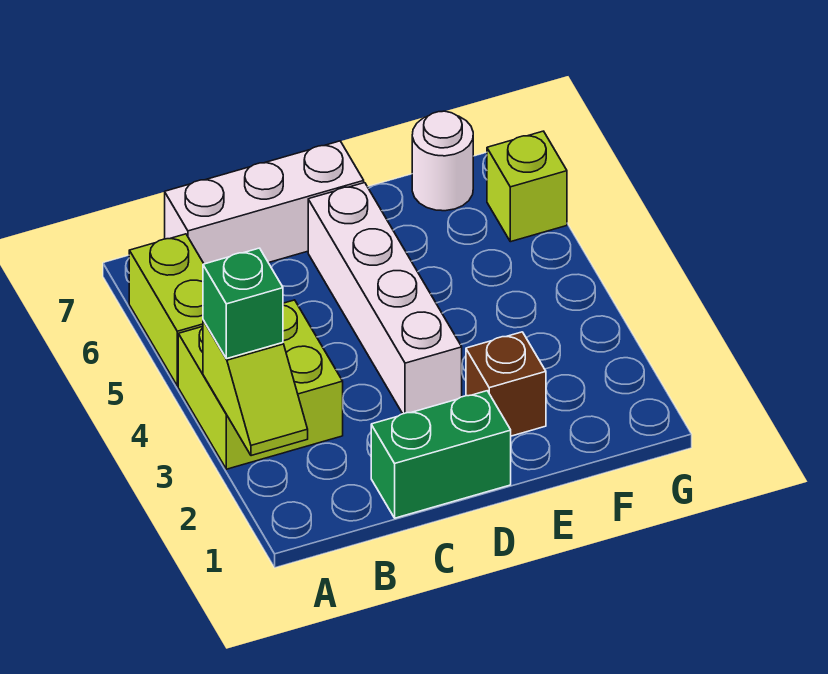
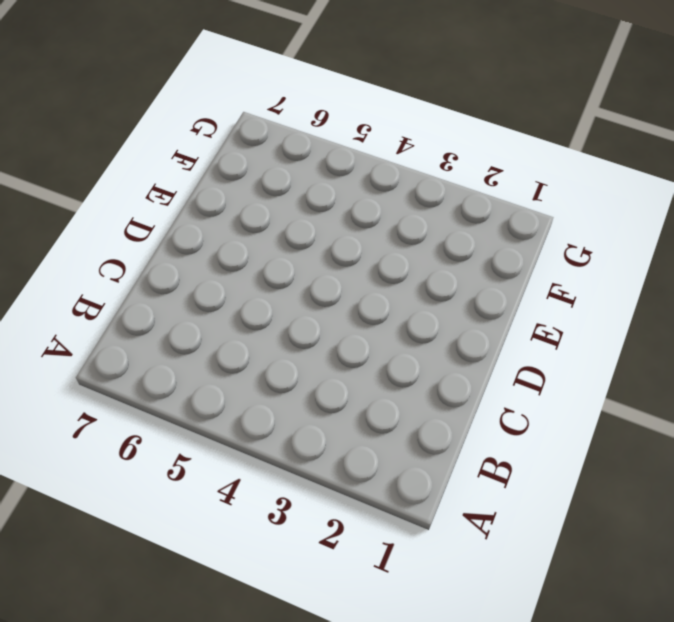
none -> lime brick A3:B4 level 1
none -> lime brick A5:A6 level 1

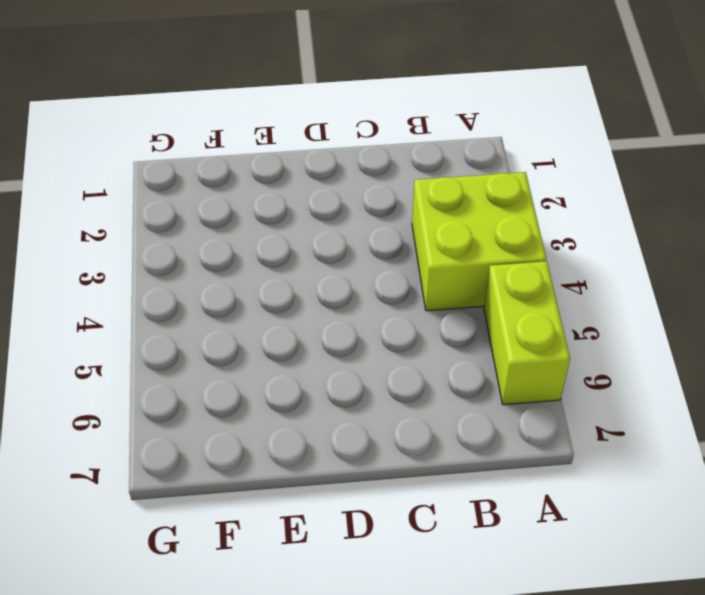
none -> white brick B7:D7 level 1
none -> green brick C1:D1 level 1

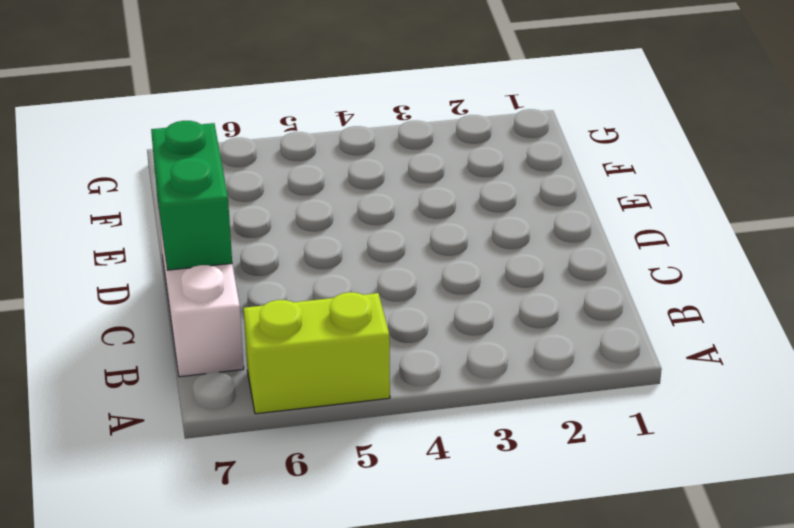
green brick C7:D7 level 2 -> green brick C1:D1 level 1
none -> lime brick A3:B4 level 1
none -> white brick D3:D6 level 1

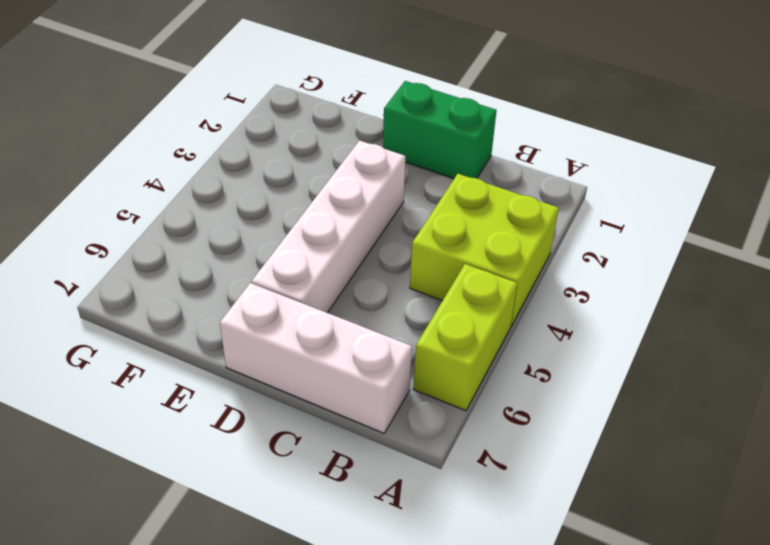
none -> brown brick E2 level 1
none -> white round brick F7 level 1

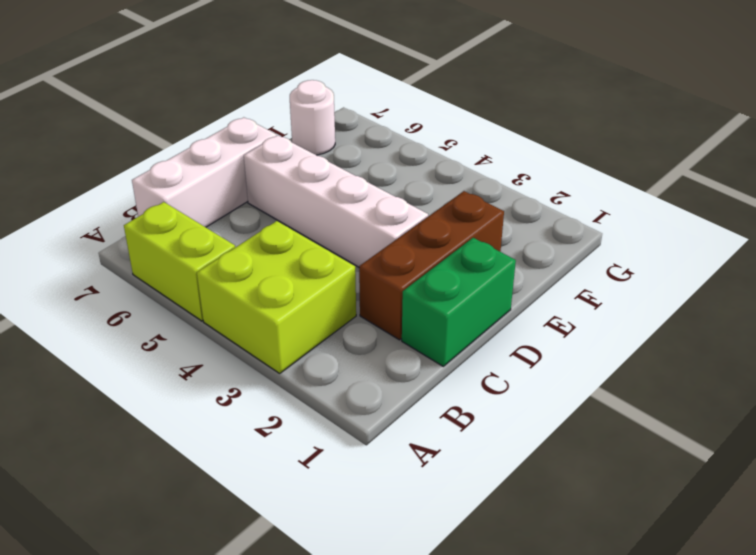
brown brick C2:E2 level 1 -> brown brick E2 level 1
none -> lime brick G6 level 1
none -> lime slope A2:A3 level 2 top 3

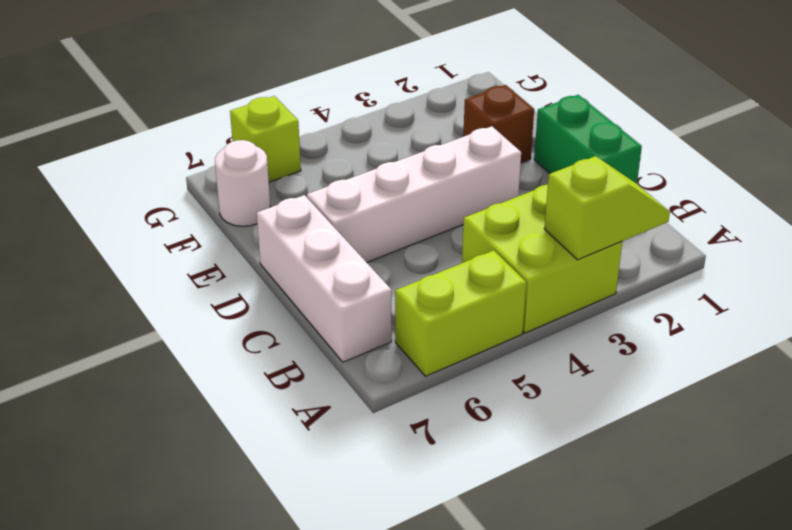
none -> green brick A3 level 3

